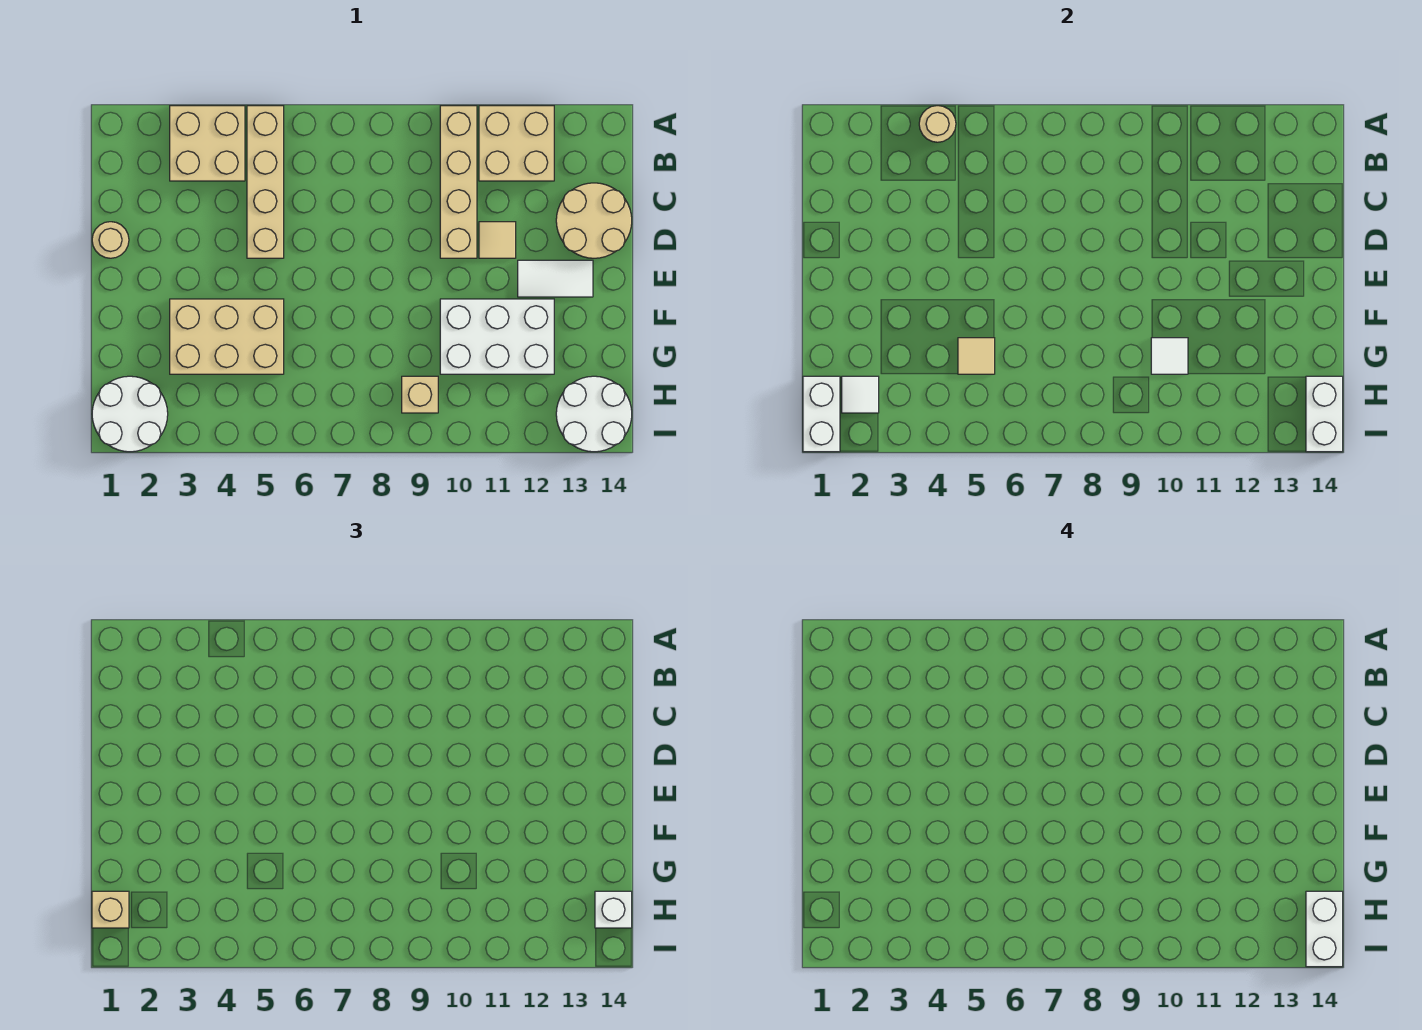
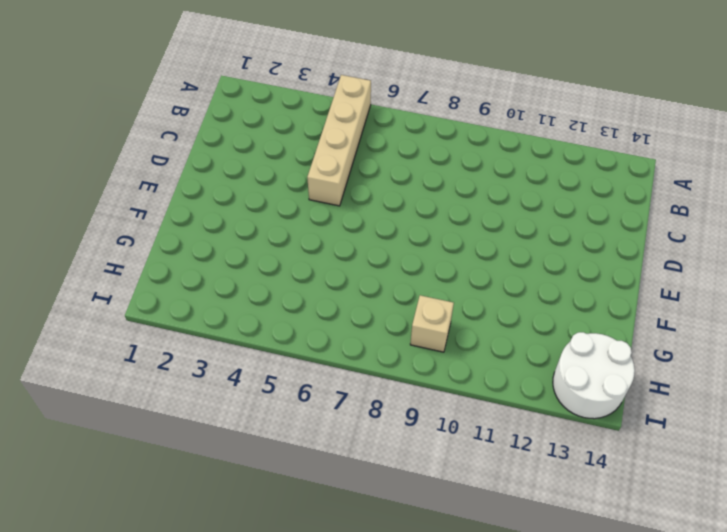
none -> tan brick A3:B4 level 1
none -> tan brick A10:D10 level 1
none -> tan brick A11:B12 level 1

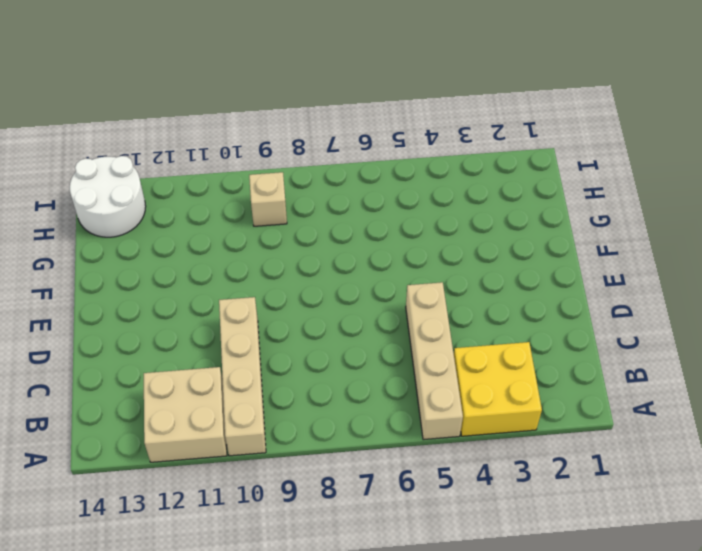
yellow brick A3:B4 level 1 -> tan brick A3:B4 level 1
none -> tan round brick C13:D14 level 1
none -> tan round brick D1 level 1
none -> tan tile D11 level 1

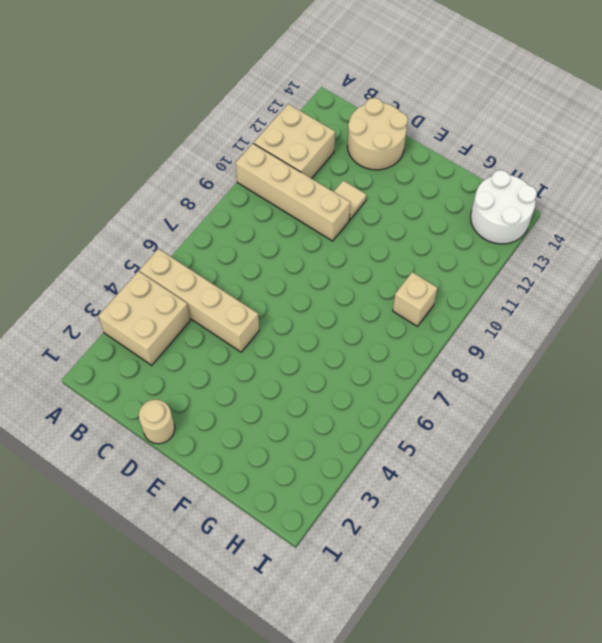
none -> white tile E12:E13 level 1
none -> tan brick F3:G5 level 1
none -> white brick F10:G12 level 1

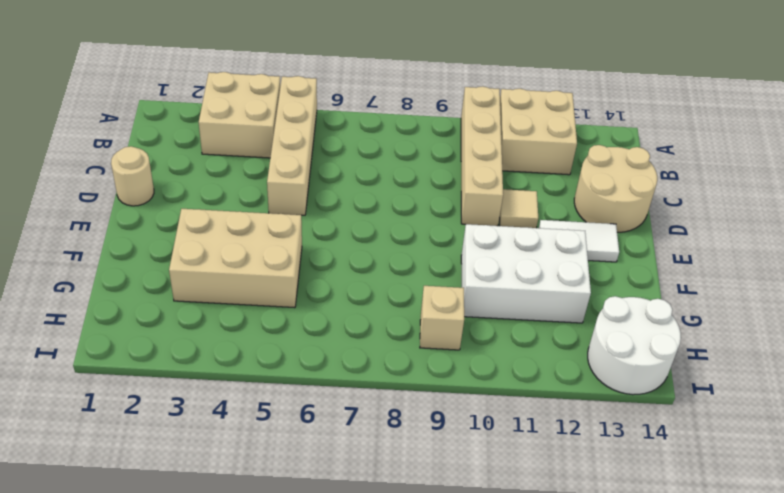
none -> white round brick H1:I2 level 1
none -> tan round brick A4 level 2
none -> tan tile G5 level 2

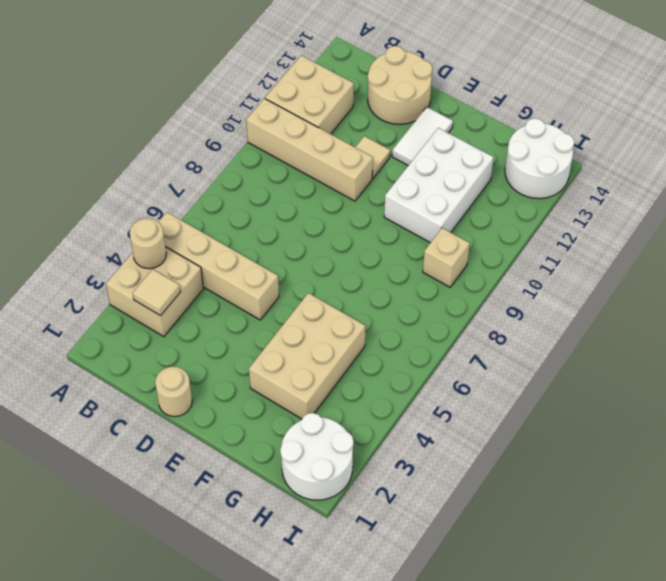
tan tile B3 level 2 -> tan tile G5 level 2
none -> white tile G10 level 2
none -> white brick H1:I1 level 2
none -> white tile H2 level 2

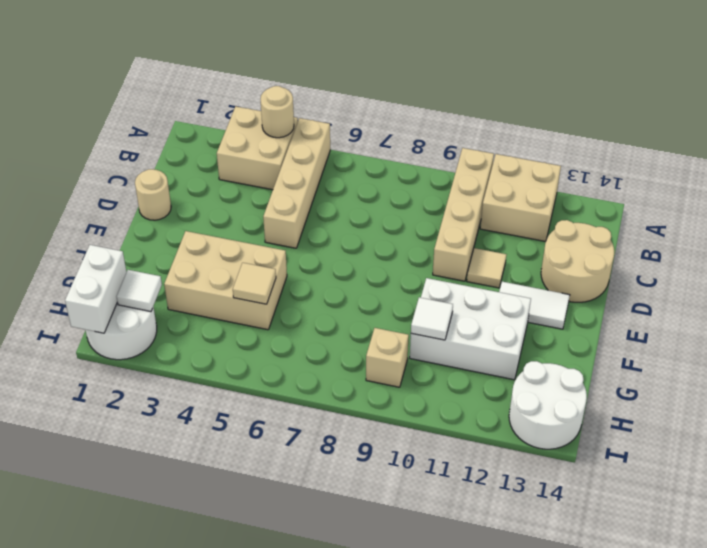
none -> white brick H14:I14 level 2
none -> tan brick H1 level 3
none -> white brick H14 level 3

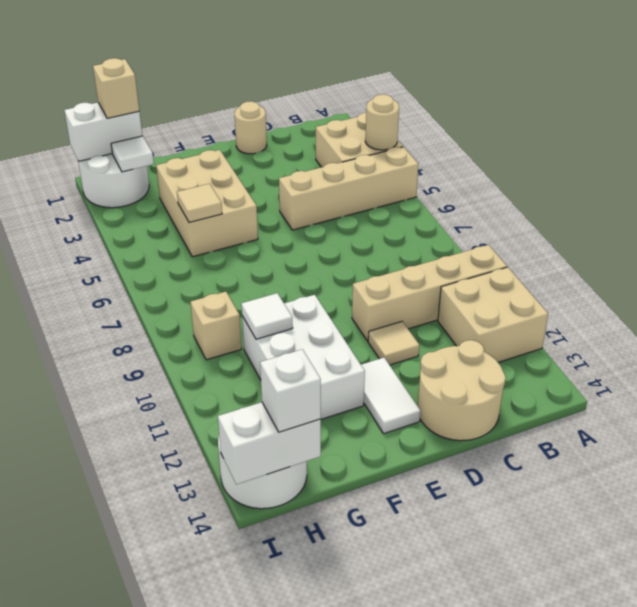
none -> white brick H14:I14 level 4

